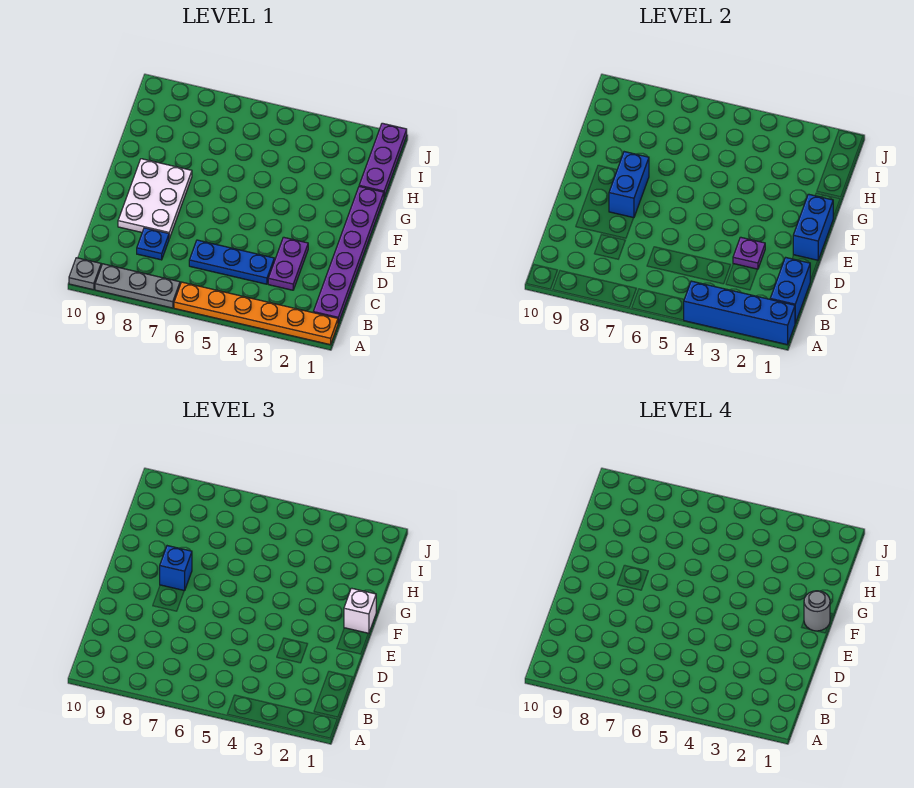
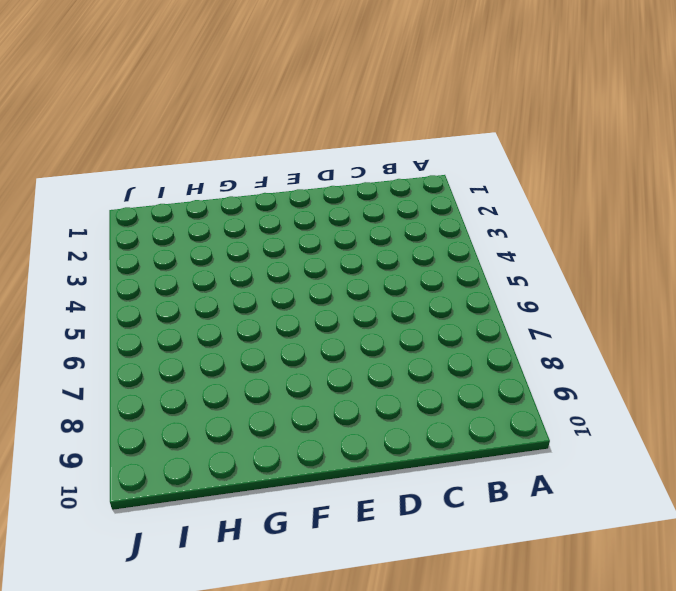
none -> orange plate A1:A6 level 1
none -> grey plate A7:A9 level 1
none -> grey plate A10 level 1

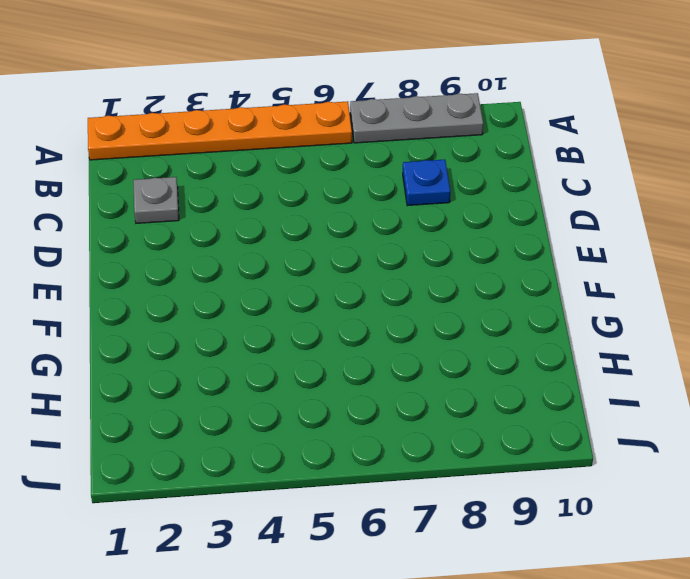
grey plate C2 level 1 -> grey plate A10 level 1
none -> purple plate B1:G1 level 1
none -> purple plate C3:D3 level 1
none -> blue plate C4:C6 level 1

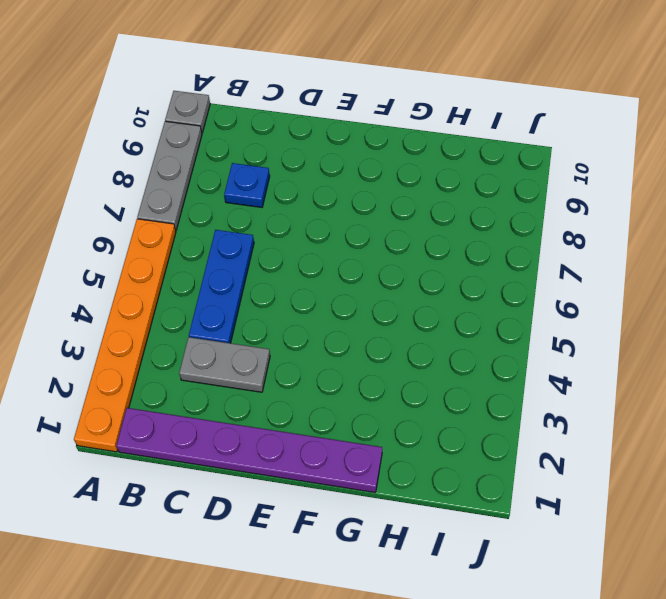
grey plate C3:D3 level 1 -> purple plate C3:D3 level 1
none -> white plate D8:F9 level 1
none -> purple plate H1:J1 level 1
none -> blue brick A1:A4 level 2

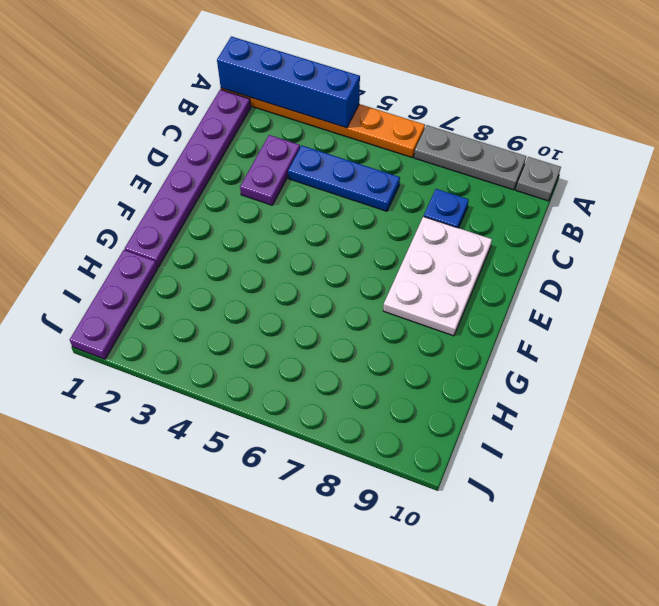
none -> blue brick B1:C1 level 2
none -> purple plate D3 level 2
none -> blue brick E1:F1 level 2

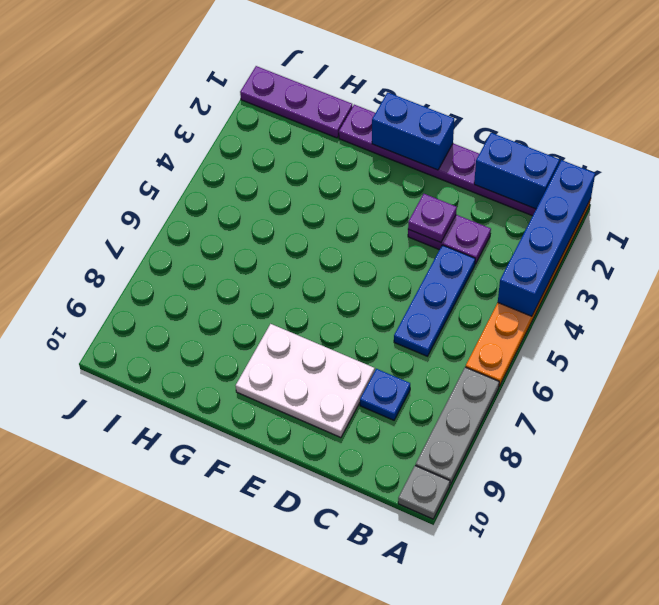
none -> blue brick E8:F8 level 2
none -> white brick F1 level 3
none -> blue brick F8 level 3

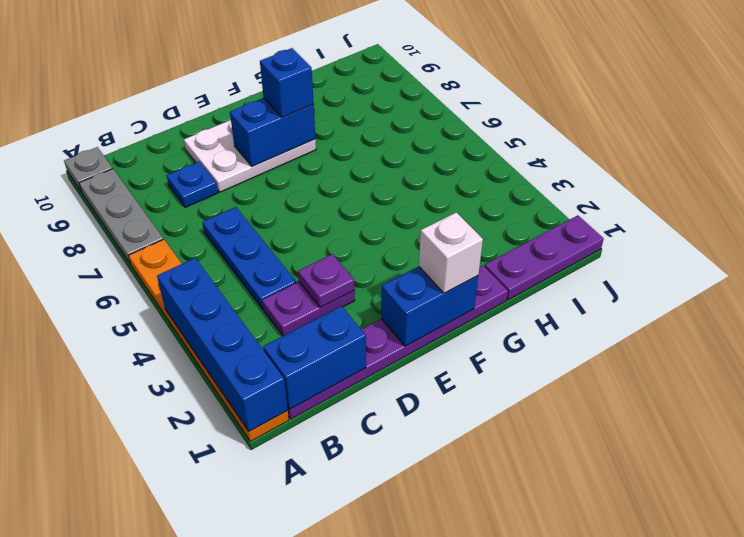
none -> grey round brick F1 level 4

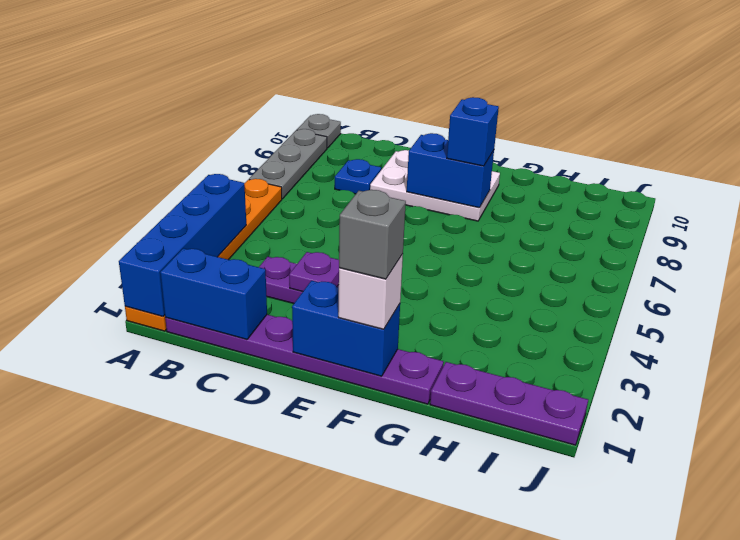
grey brick F1 level 4 -> grey round brick F1 level 4
none -> blue plate C4:C6 level 1

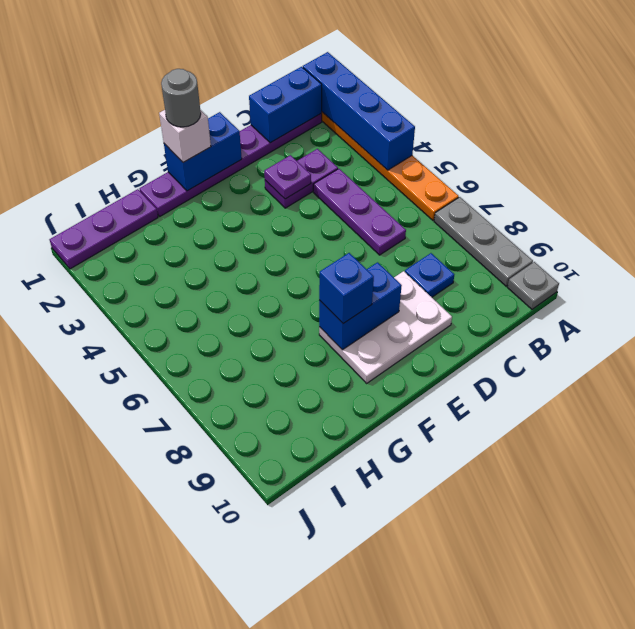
purple plate C4:C6 level 1 -> blue plate C4:C6 level 1

